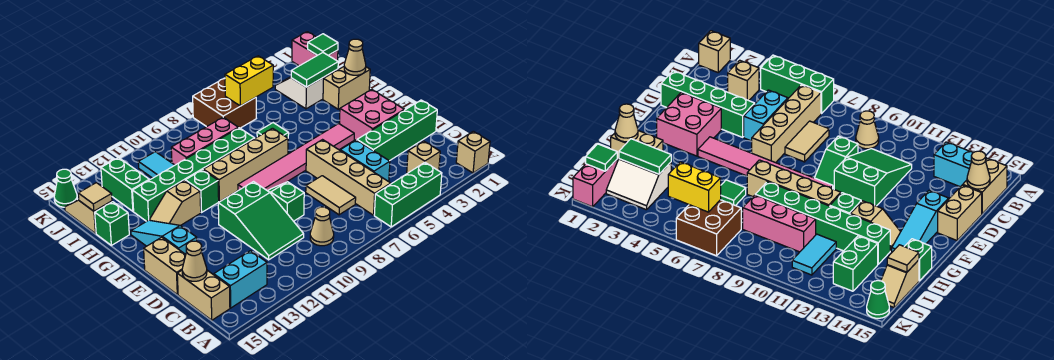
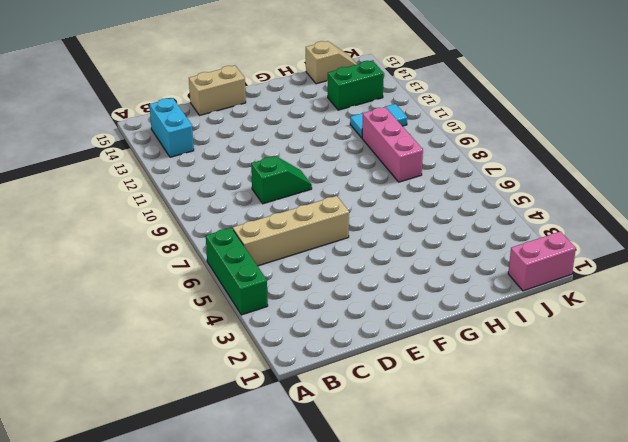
none -> tan brick A1 level 1
none -> tan brick B3 level 1
none -> tan cone B9 level 1
none -> tan brick B15:C15 level 1

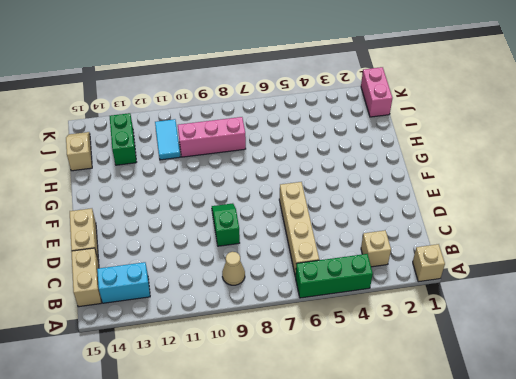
none -> cyan brick C5:D5 level 1
none -> tan tile C7:D7 level 1
none -> green slope C10:E11 level 1 top E
none -> green brick D1:D4 level 1

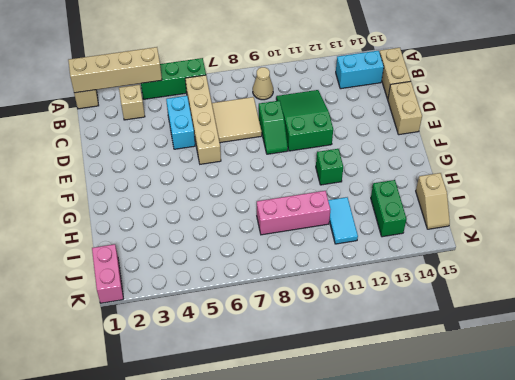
tan brick A1:A4 level 2 -> tan brick G7:G10 level 1
tan tile C7:D8 level 1 -> tan tile C7:D7 level 1
none -> green brick D1:D4 level 1
none -> pink brick E2:F3 level 1
none -> cyan slope E14:G14 level 1 top E
none -> pink tile F4:F9 level 1

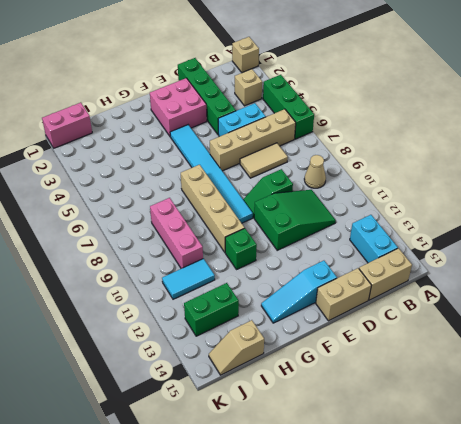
cyan tile F4:F9 level 1 -> pink tile F4:F9 level 1
none -> tan slope G12:G13 level 1 top 12
none -> tan brick H1:H2 level 1
none -> green tile H6 level 1
none -> green brick H8:H13 level 1

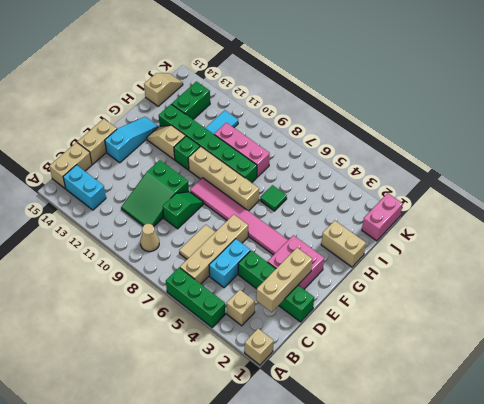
tan brick C2:E2 level 2 -> none
none -> green brick H15 level 1
none -> white slope I2:J3 level 1 top I
none -> brown brick J6:K7 level 1
none -> green cone K15 level 1

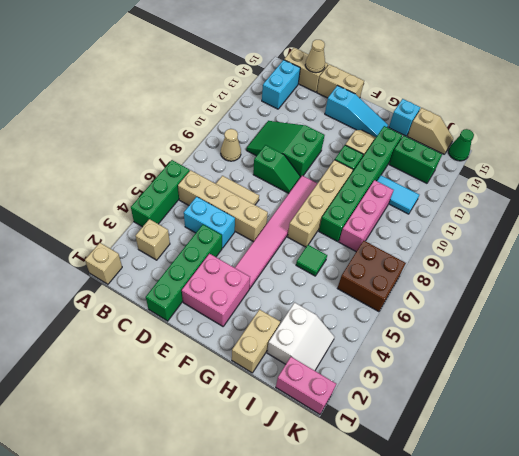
cyan brick H15 level 1 -> green brick H15 level 1
none -> tan cone H1 level 2
none -> green tile I2:I3 level 2
none -> tan tile I15 level 2
none -> green tile J1 level 2

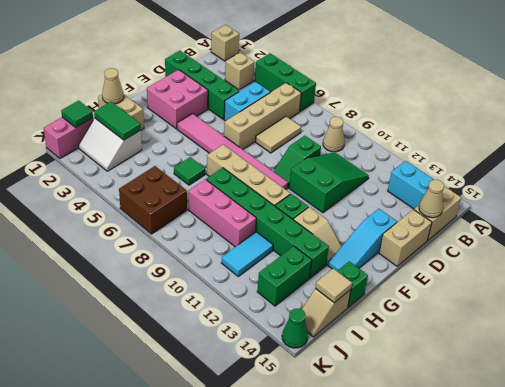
none -> yellow brick J5:J6 level 2

